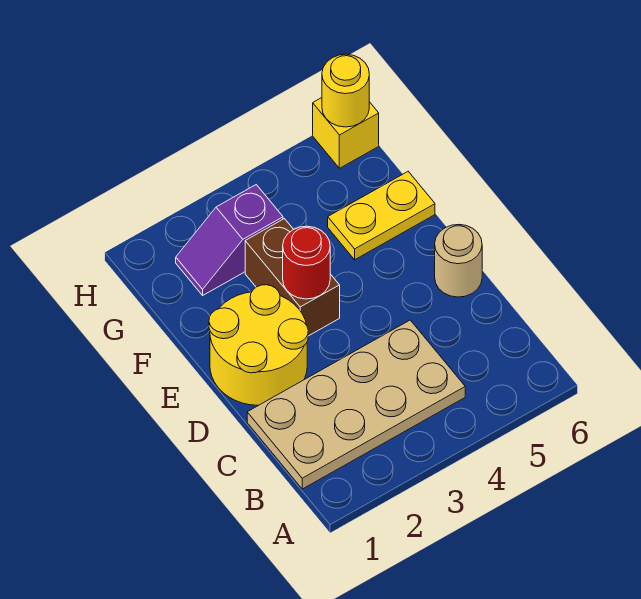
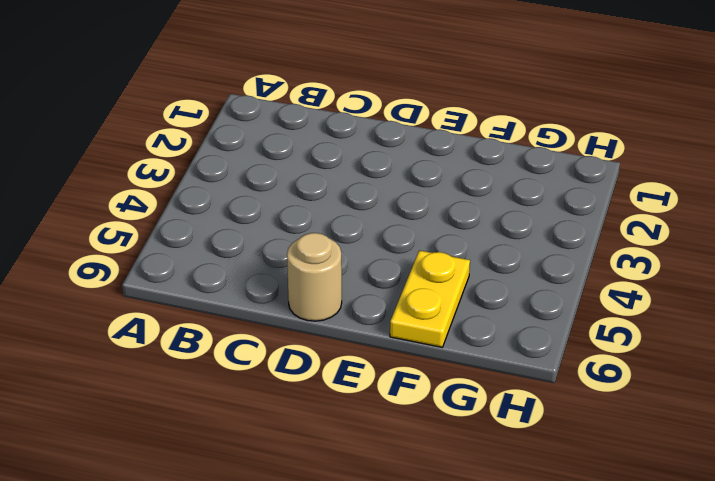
none -> tan plate B1:C4 level 1
none -> yellow round brick D1:E2 level 1

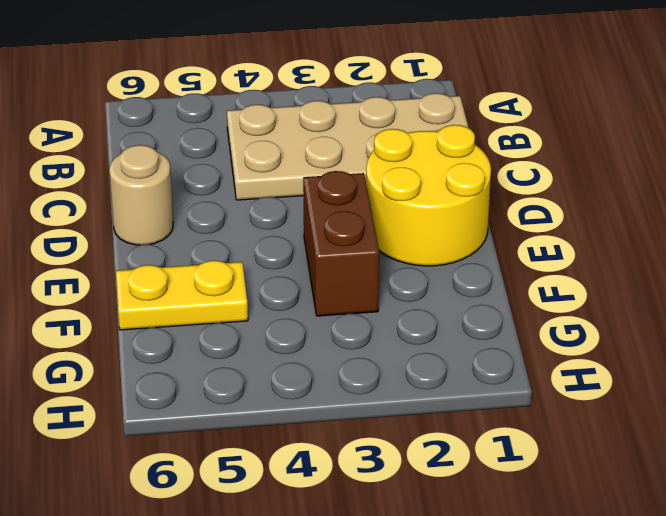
none -> purple slope G2:G3 level 1 top 3
none -> yellow brick H6 level 1

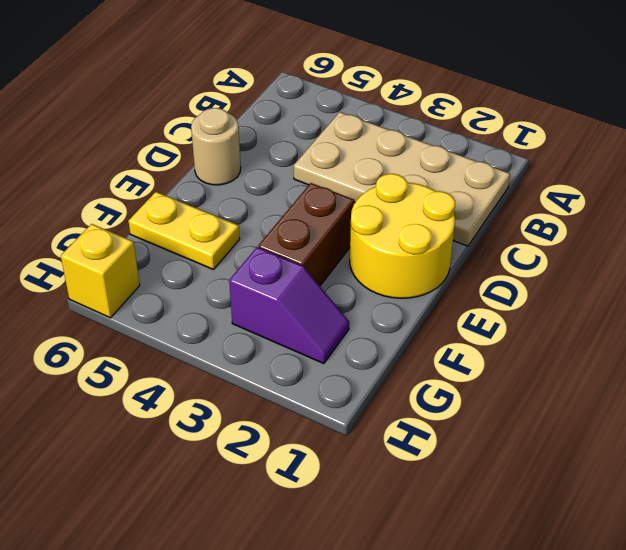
none -> red round brick E3 level 2
none -> yellow round brick H6 level 2

